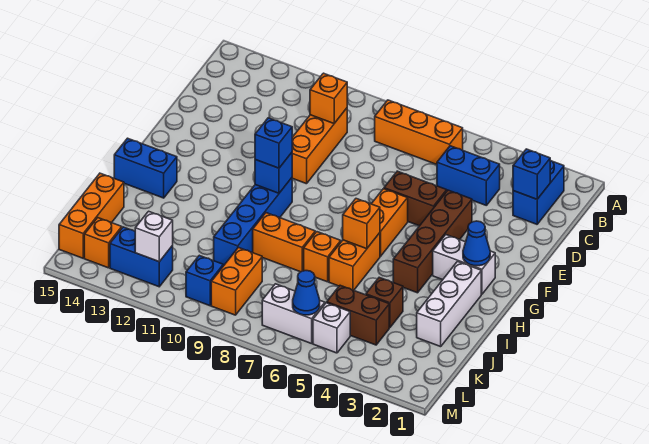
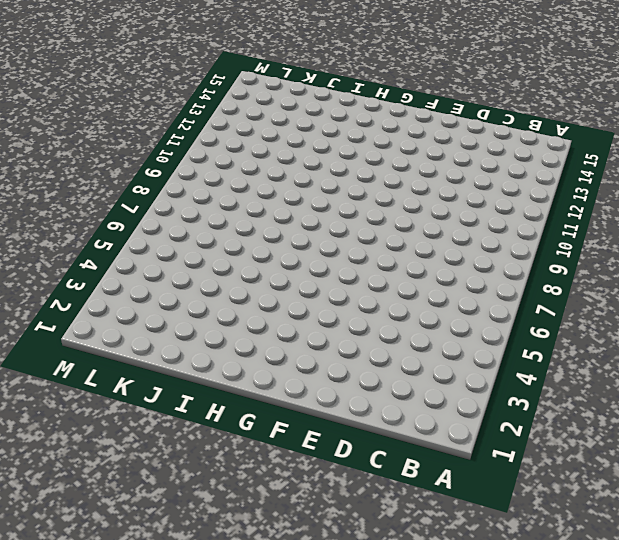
none -> blue brick B2:C2 level 1
none -> orange brick B6:B8 level 1
none -> blue brick C4:C5 level 1
none -> orange brick C10:E10 level 1

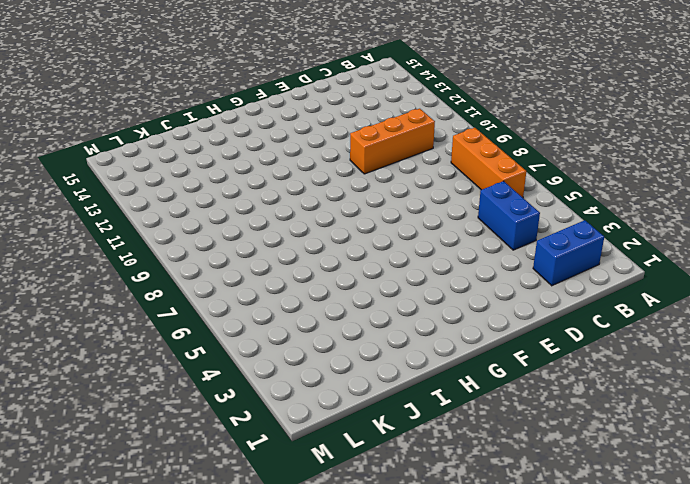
none -> brown brick E4:H4 level 1
none -> brown brick E5:E6 level 1
none -> orange brick F6:G6 level 1
none -> white brick G2:G3 level 1

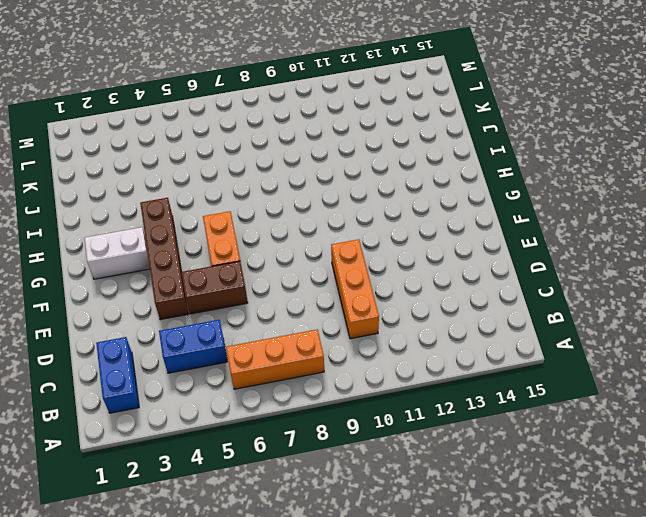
none -> blue brick G10:J10 level 1
none -> white brick H2:J2 level 1
none -> orange brick H6:I6 level 1
none -> blue brick H14:H15 level 1

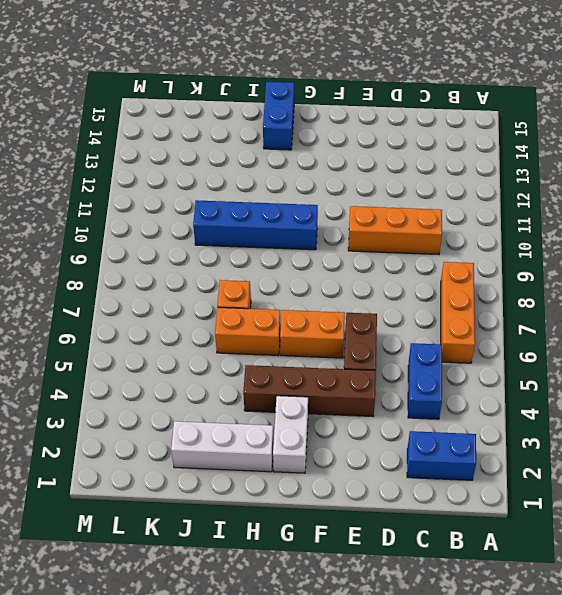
none -> orange brick I8:I9 level 1
none -> brown brick J4 level 1
none -> orange brick J15:L15 level 1
none -> brown brick K4:K5 level 1

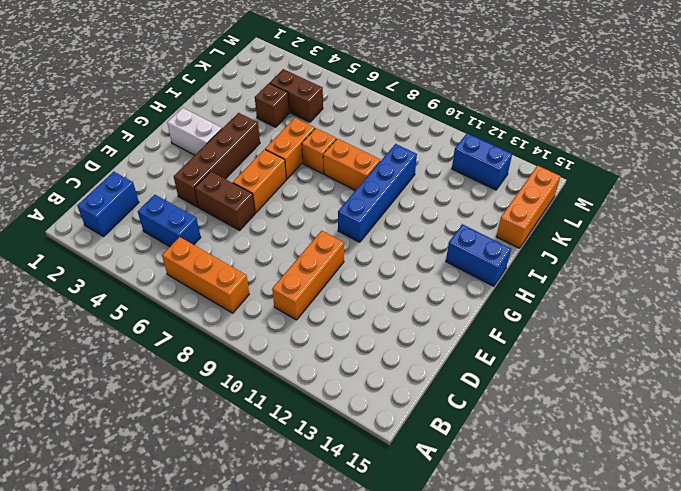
none -> white brick H2:J2 level 1
none -> orange brick K9:L9 level 1
none -> white brick L5 level 1
none -> white brick L6:L7 level 1

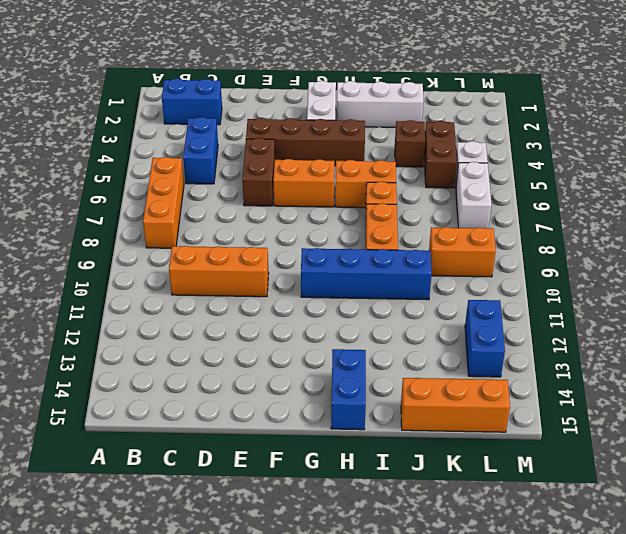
none -> blue brick L10 level 1
none -> orange brick L14 level 1
none -> blue brick C2 level 2
none -> orange brick C10 level 2

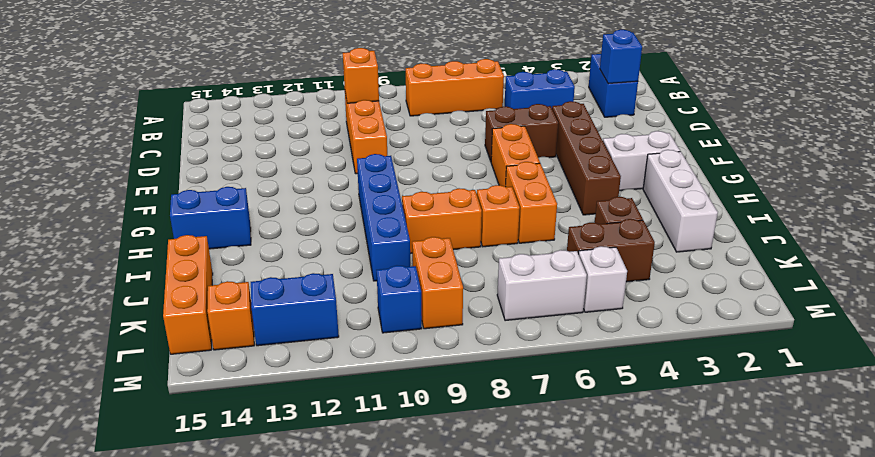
none -> blue cone G2 level 2
none -> blue brick G10 level 2
none -> orange brick H6 level 2
none -> blue cone L6 level 2

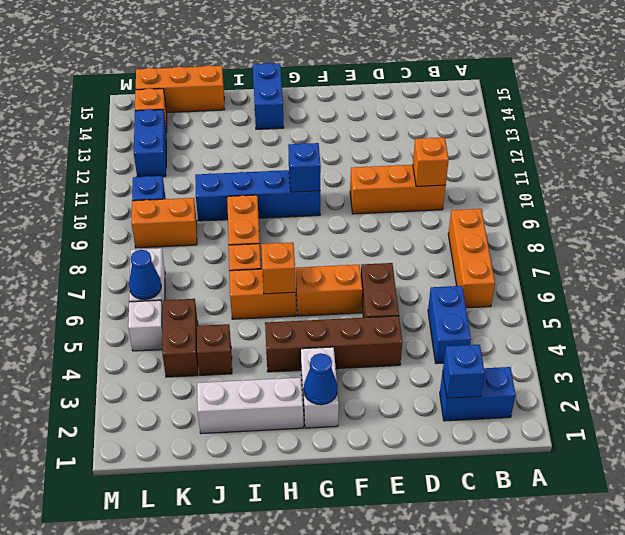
none -> white brick L12 level 2
none -> blue brick G10 level 3

